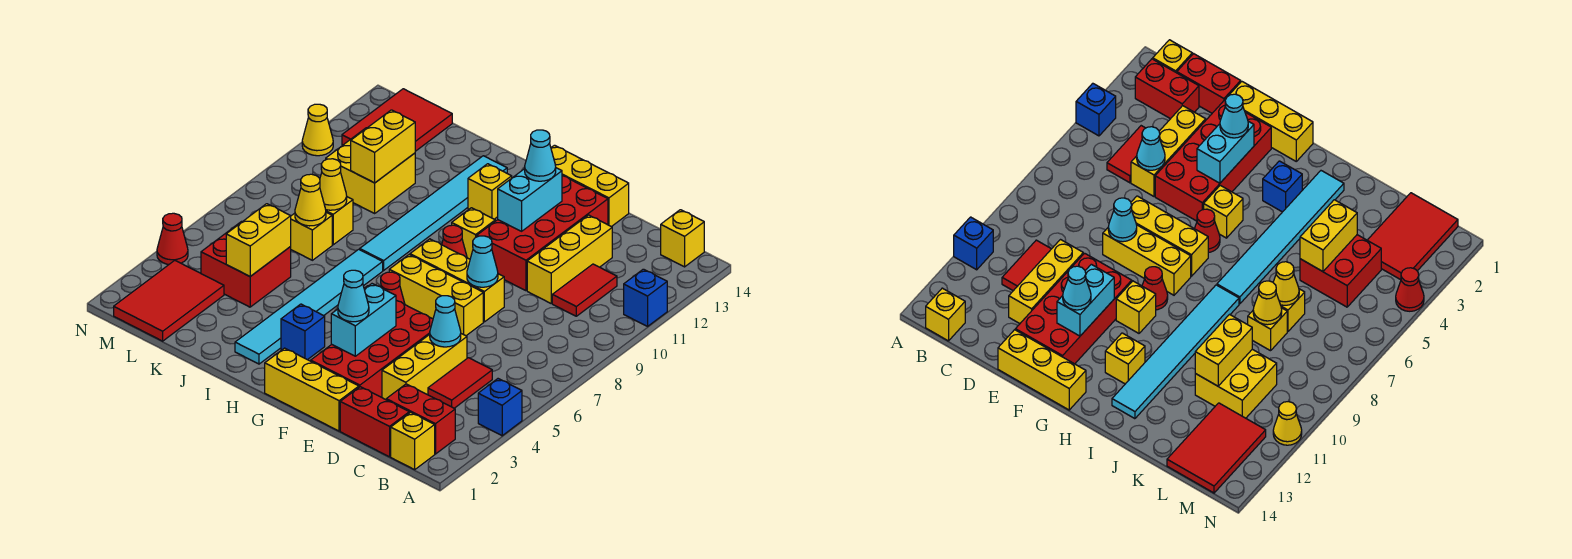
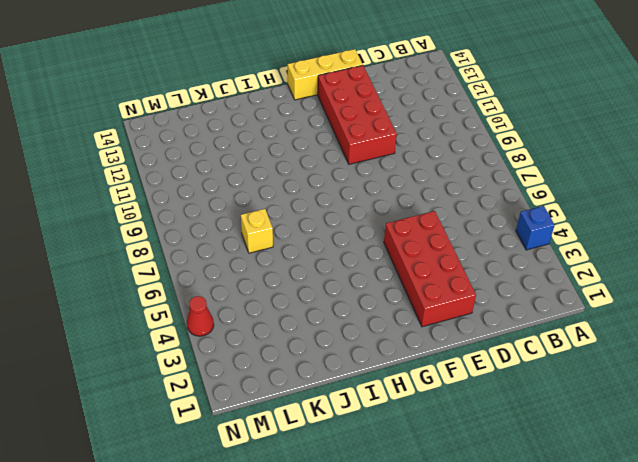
none -> blue brick A11 level 1
none -> yellow brick B1 level 1
none -> red brick B2:C2 level 1
none -> yellow brick B14 level 1

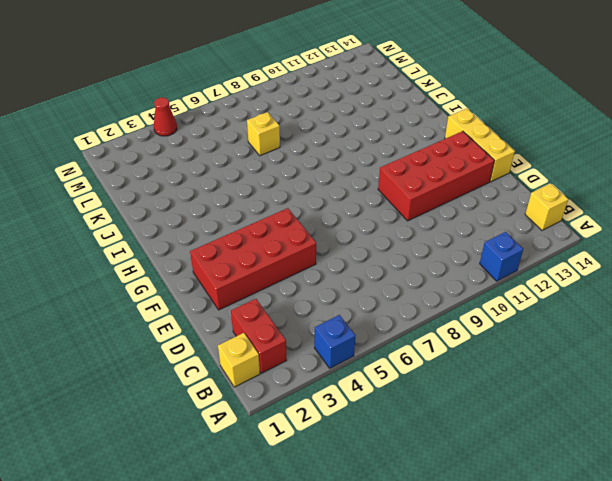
none -> red brick C1:D1 level 1
none -> red tile C4:C5 level 1
none -> red tile C10:C11 level 1
none -> yellow brick D3:D5 level 1

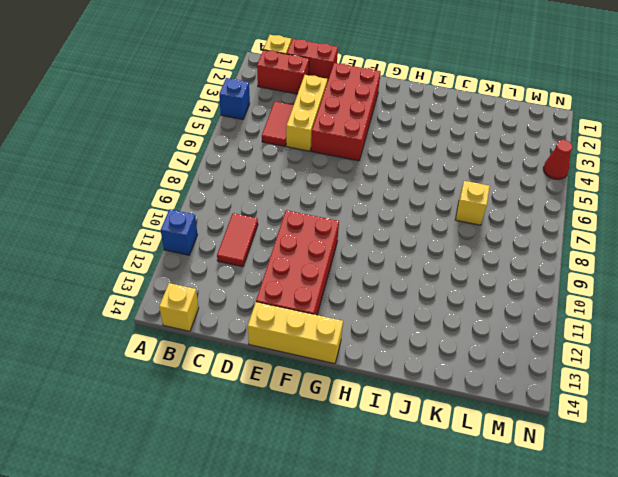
none -> yellow brick D10:D12 level 1
none -> yellow brick E1:G1 level 1
none -> yellow brick E7:G7 level 1
none -> yellow brick E8:G8 level 1

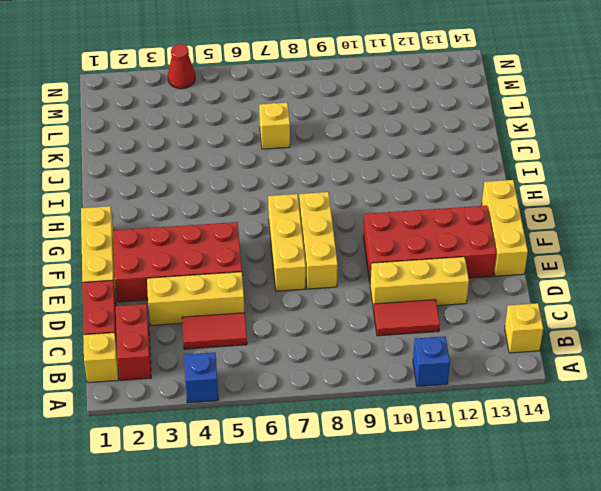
none -> yellow brick G5 level 1
none -> red cone G6 level 1
none -> red cone G9 level 1
none -> yellow brick G10 level 1

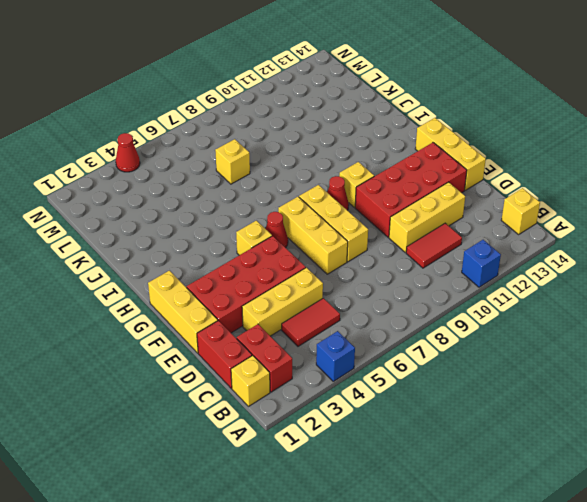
none -> blue brick H3 level 1
none -> yellow brick H12 level 1
none -> cyan tile I2:I7 level 1
none -> cyan tile I8:I13 level 1

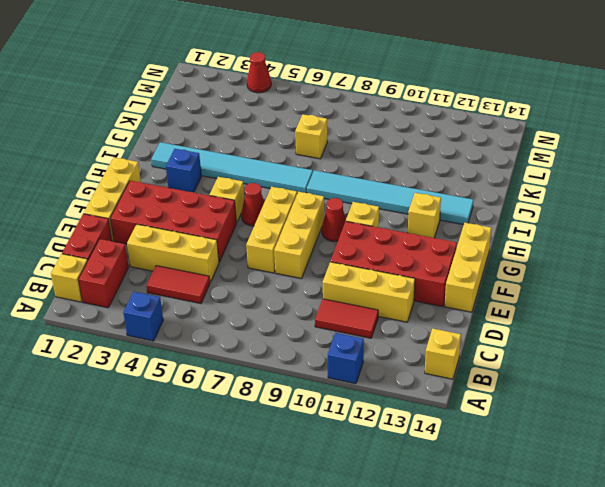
none -> red brick K4:L5 level 1
none -> yellow brick K8 level 1
none -> yellow brick K10:L11 level 1
none -> red tile L1:M3 level 1

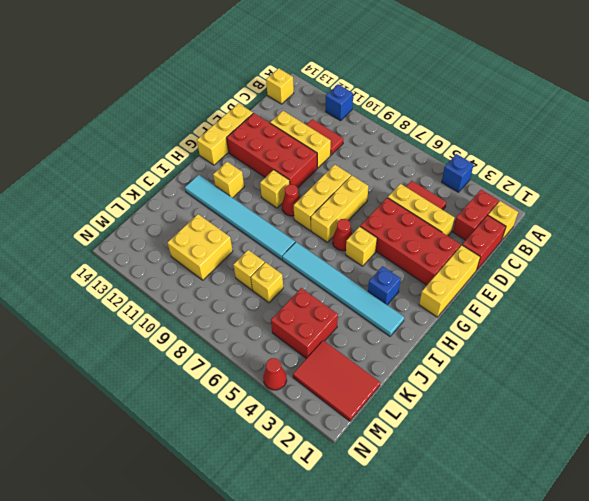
none -> red tile L12:M14 level 1
none -> yellow cone N11 level 1
none -> cyan cone D5 level 2
none -> cyan cone E8 level 2

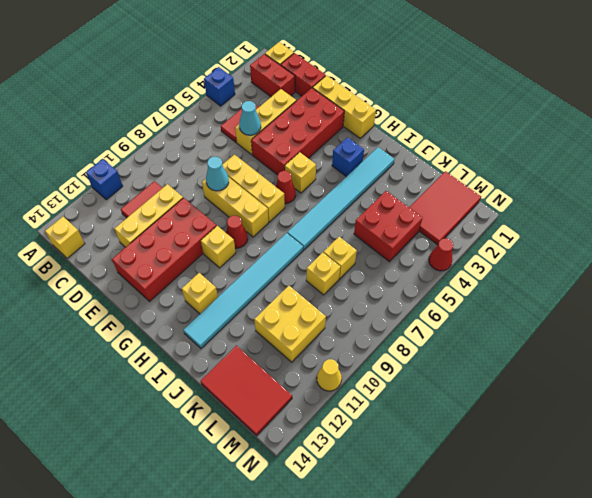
red tile K13:M14 level 1 -> red tile L12:M14 level 1
none -> yellow brick E14:G14 level 1
none -> cyan brick F3:F4 level 2
none -> cyan brick F11:F12 level 2
none -> yellow brick K4:K5 level 2

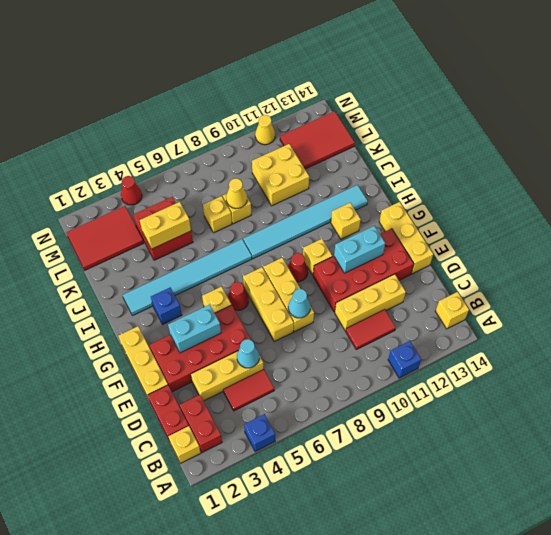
none -> yellow cone K7 level 2
none -> yellow brick K10:K11 level 2
none -> cyan cone F3 level 3
none -> cyan cone F12 level 3

